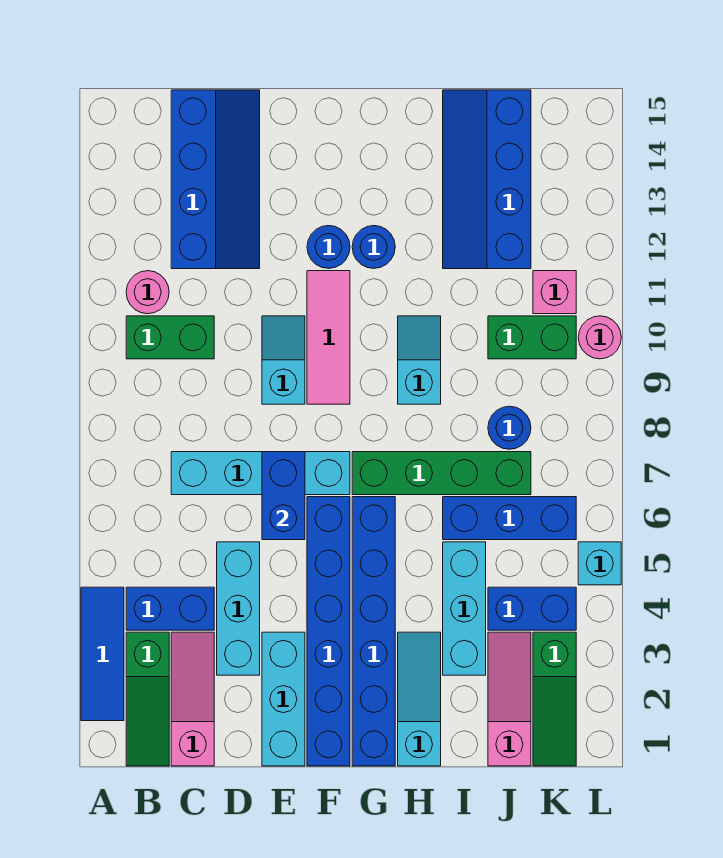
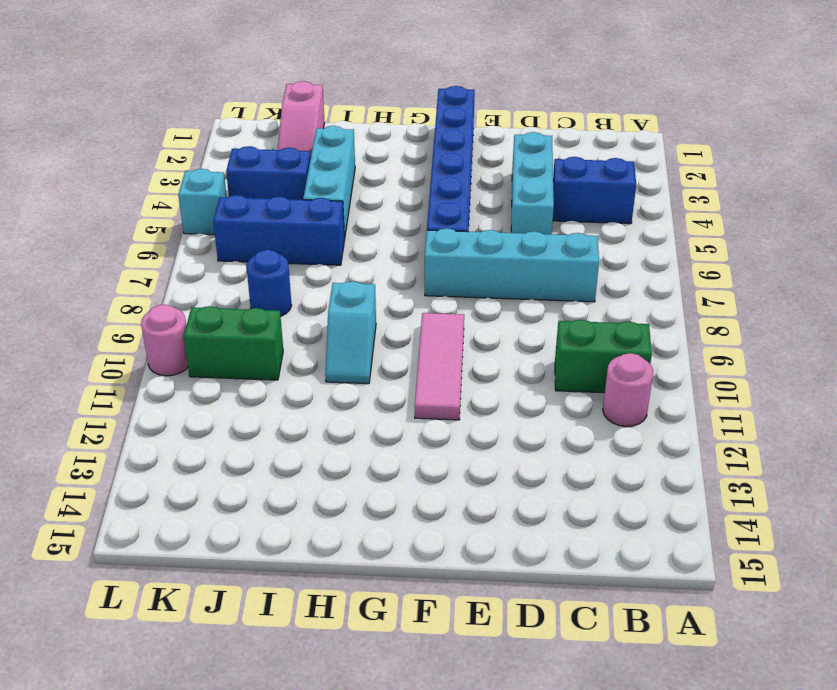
none -> blue tile A2:A4 level 1
none -> green slope B1:B3 level 1 top 3
none -> pink slope C1:C3 level 1 top 1
none -> blue slope C12:D15 level 1 top C

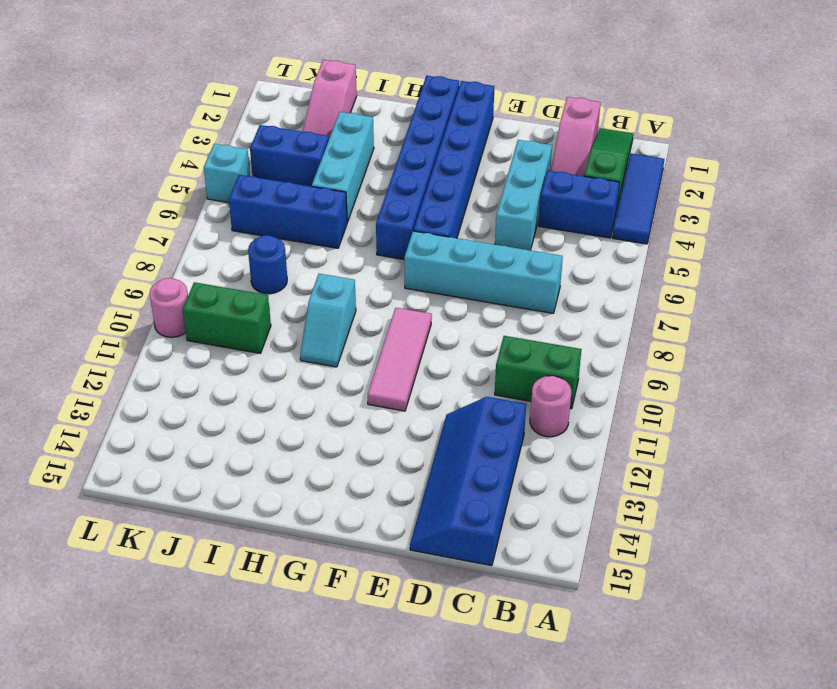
none -> cyan brick E1:E3 level 1
none -> cyan slope E9:E10 level 1 top 9
none -> blue round brick F12 level 1
none -> green brick G7:J7 level 1

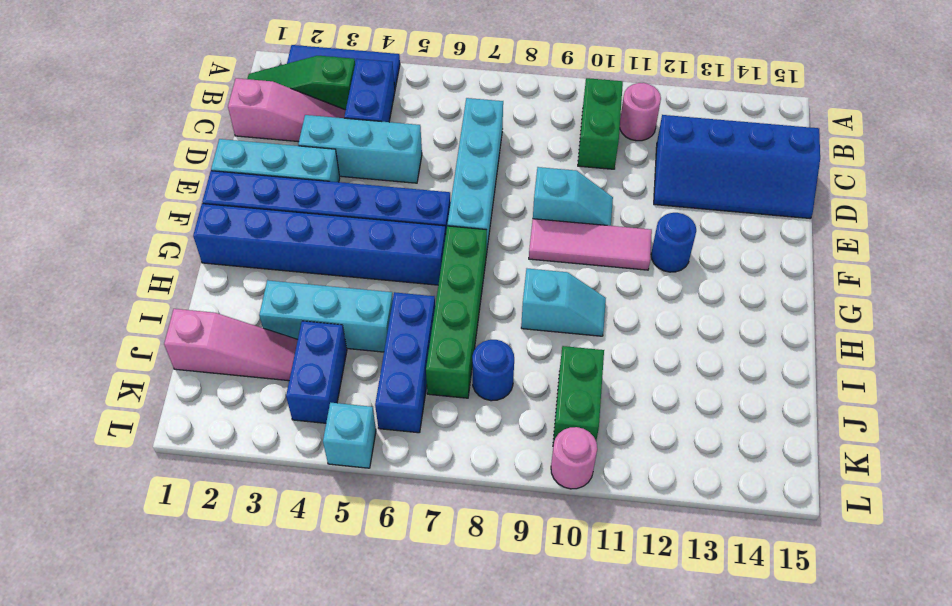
none -> blue round brick G12 level 1
none -> cyan slope H1:H3 level 1 top 1
none -> blue slope I12:J15 level 1 top J
none -> green slope K1:K3 level 1 top 3

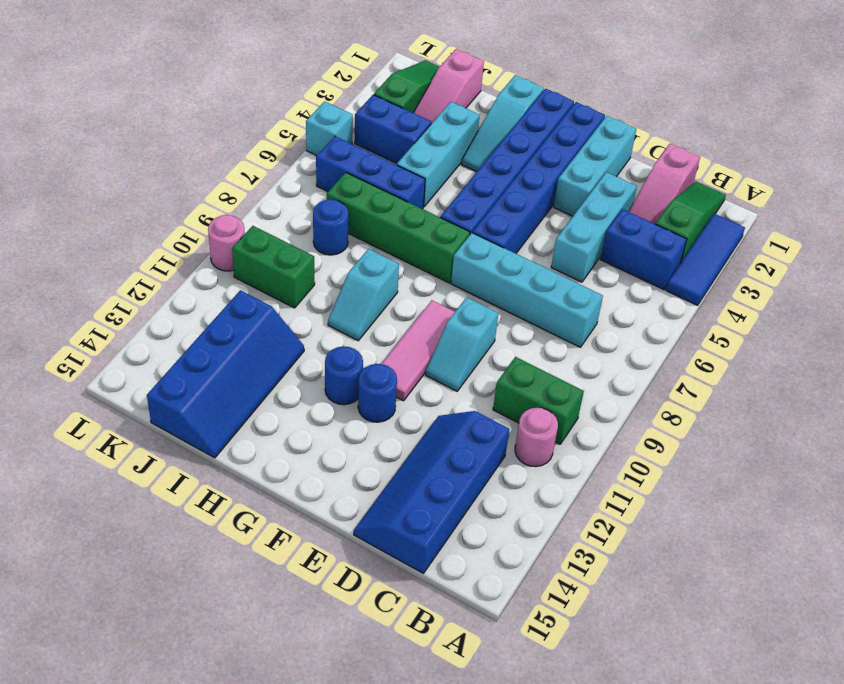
none -> pink brick K11 level 1
none -> blue brick E6:E7 level 2

